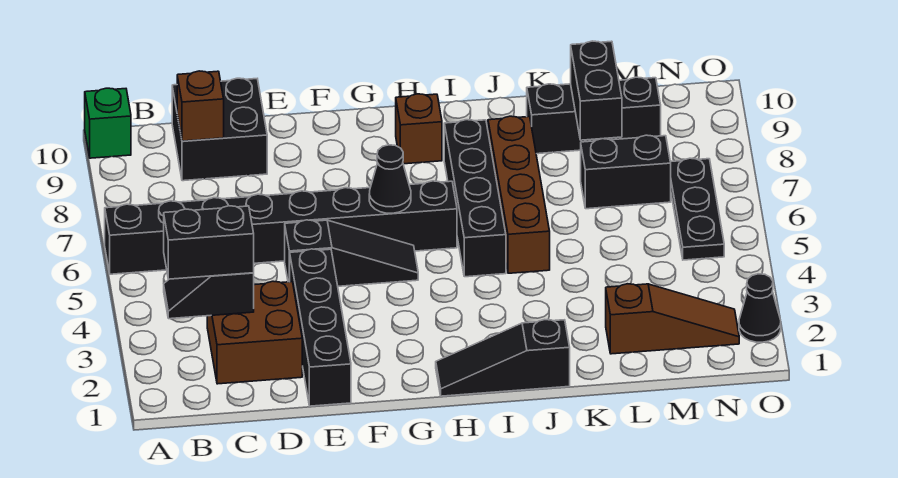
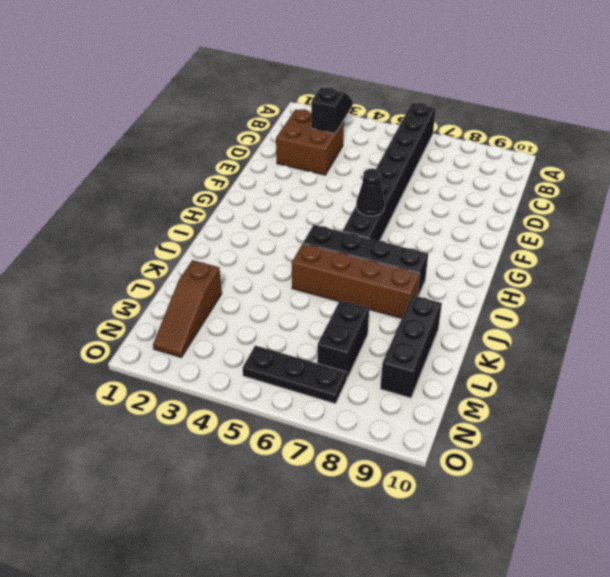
none -> green brick A10 level 1
none -> black brick C9:D10 level 1
none -> black brick E1:E4 level 1

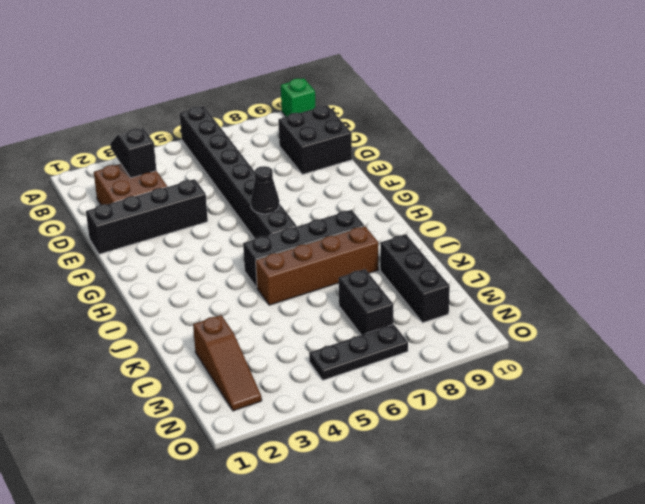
none -> black slope E5:G5 level 1 top E
none -> black slope H1:J1 level 1 top J
none -> brown brick H9 level 1

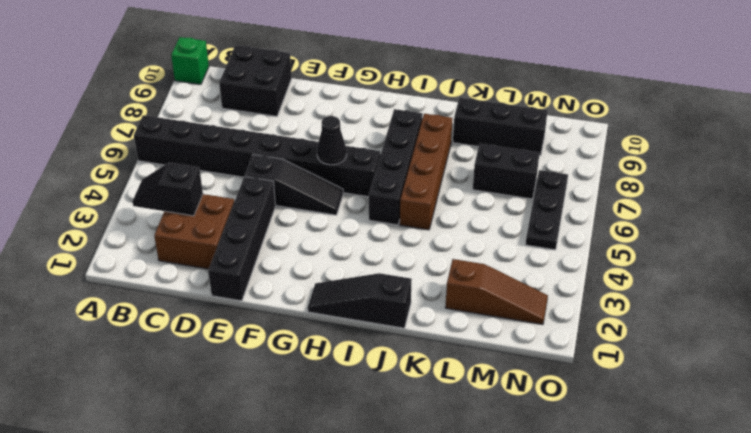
none -> brown brick H9 level 1
none -> black cone O2 level 1
none -> brown brick C9 level 2

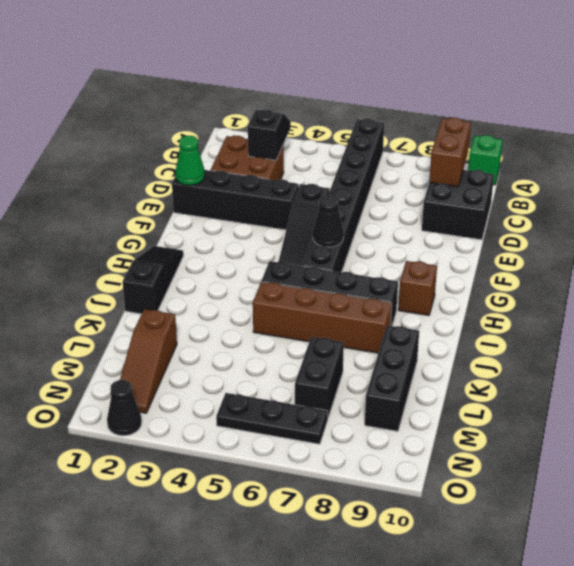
brown brick B9:C9 level 2 -> brown brick C9 level 2
green cone E1 level 2 -> none
none -> black brick L8:L9 level 2
none -> black brick B3:C3 level 3

